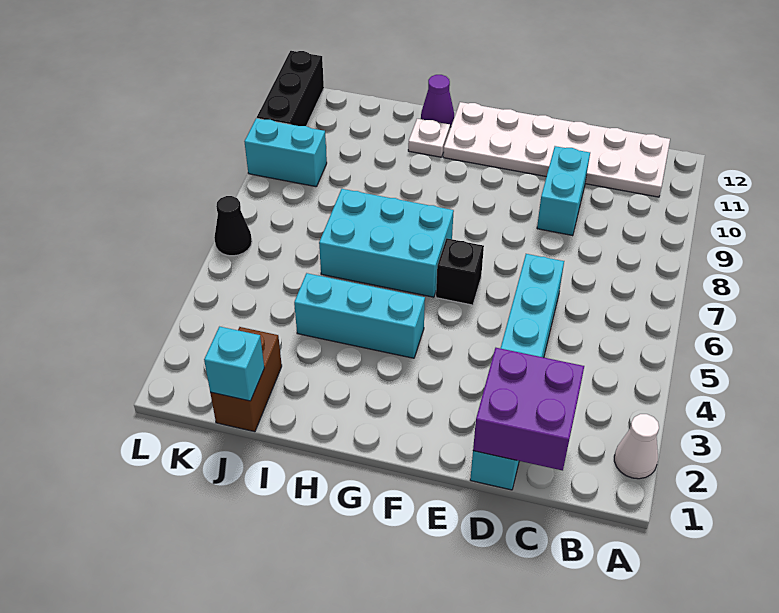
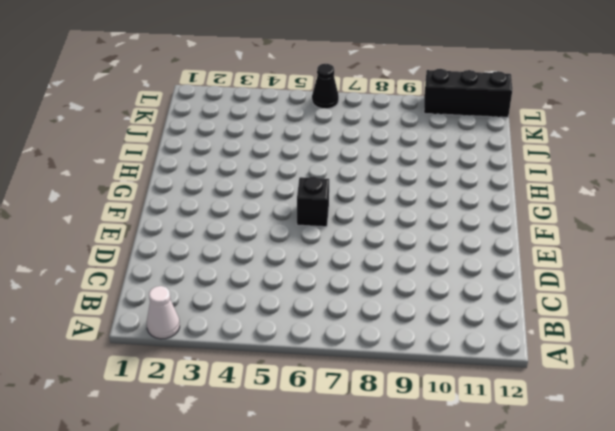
none -> white plate B11:G12 level 1
none -> cyan brick D1:D6 level 1
none -> cyan brick D9:D10 level 1

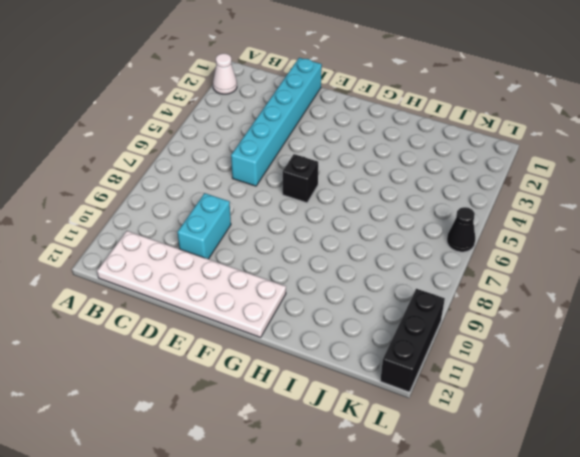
none -> cyan brick G4:I4 level 1
none -> cyan brick G6:I7 level 1
none -> white plate H11 level 1

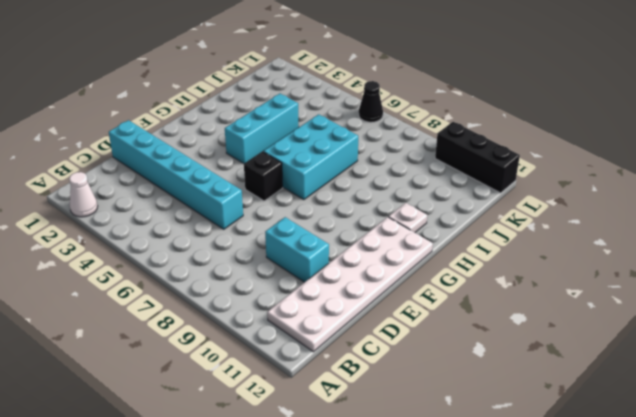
none -> purple cone H12 level 1
none -> brown brick J1:J2 level 1
none -> cyan brick K9:L9 level 1

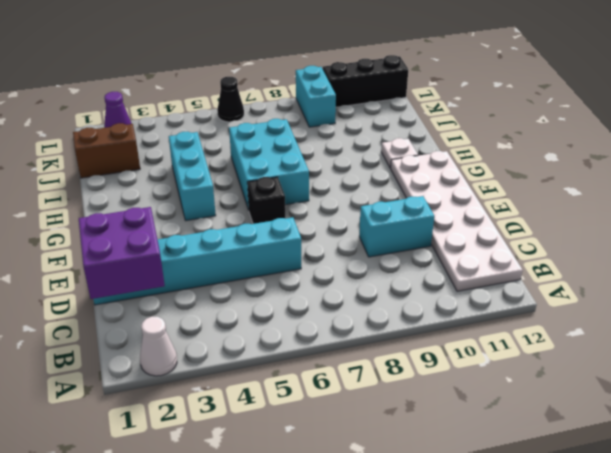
purple cone L2 level 1 -> purple cone H12 level 1
none -> cyan brick J1 level 2

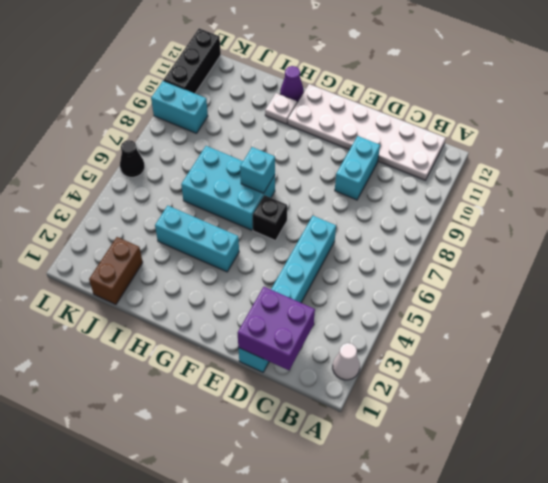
cyan brick G7 level 2 -> cyan brick J1 level 2

